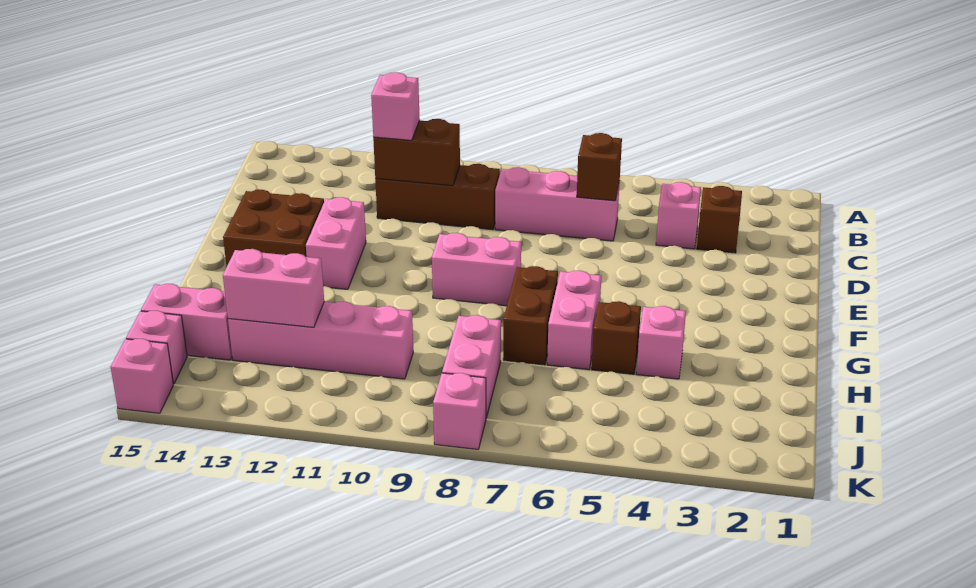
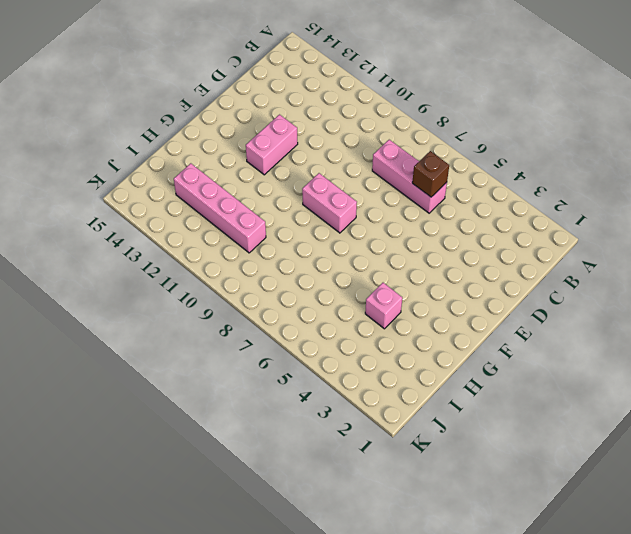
none -> brown brick C3 level 1
none -> pink brick C4 level 1
none -> brown brick C9:C11 level 1

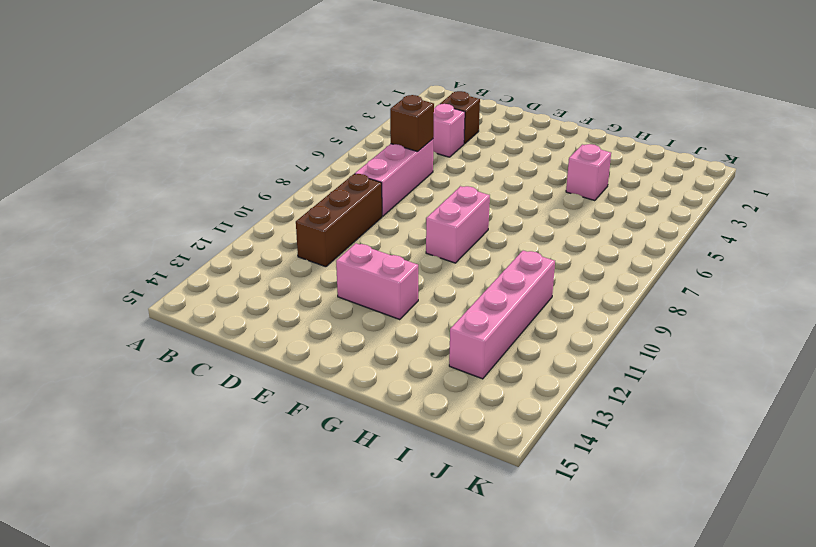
none -> brown brick E13:F14 level 1
none -> pink brick G6:H6 level 1
none -> brown brick G7:H7 level 1

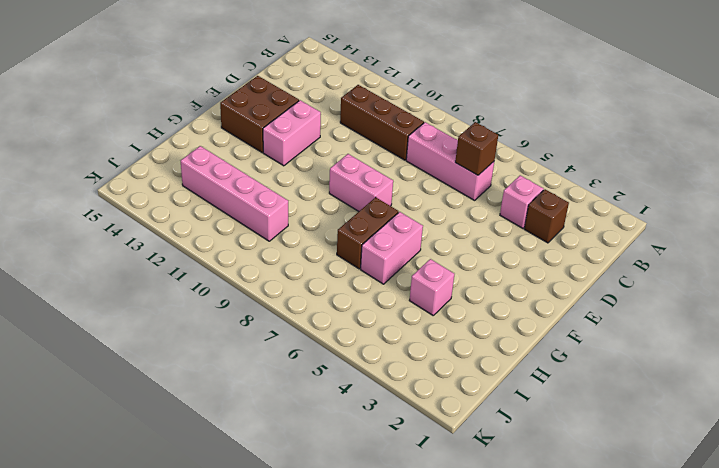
none -> brown brick H5 level 1
none -> pink brick I8:J8 level 1
none -> pink brick I14:I15 level 1

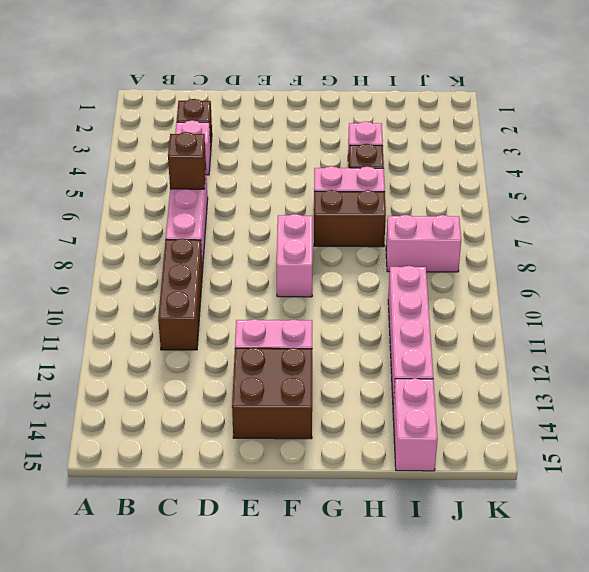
none -> pink brick J15 level 1
none -> pink brick K8 level 1
none -> pink brick K15 level 1

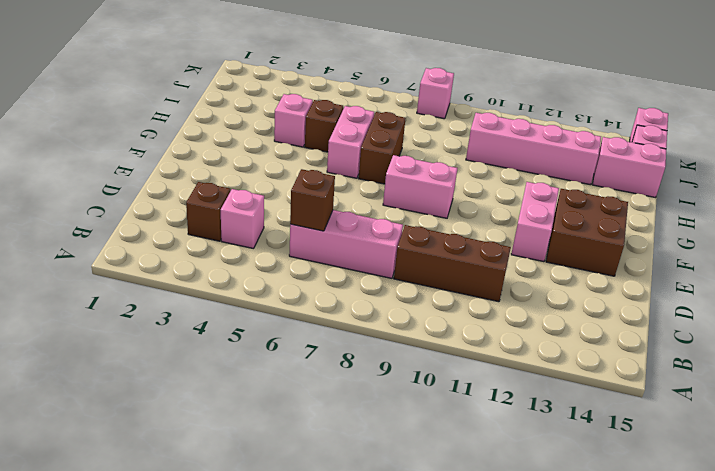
none -> pink brick I8:J8 level 1
none -> brown brick C10:C11 level 2
none -> pink brick I12:I13 level 2

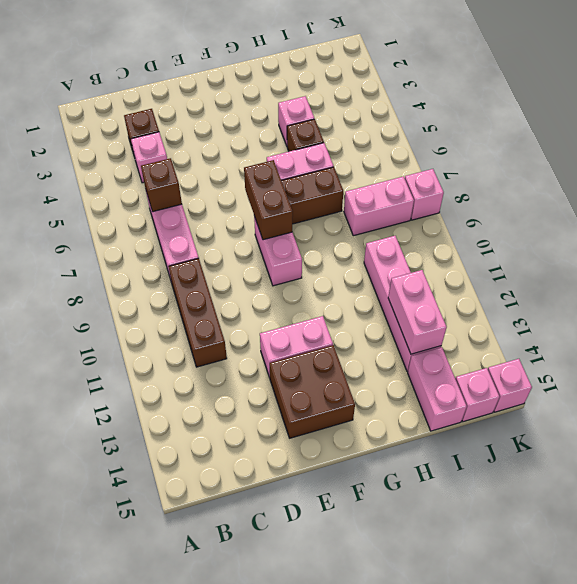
brown brick F7:F8 level 2 -> brown brick C10:C11 level 2
none -> pink brick C11 level 3

